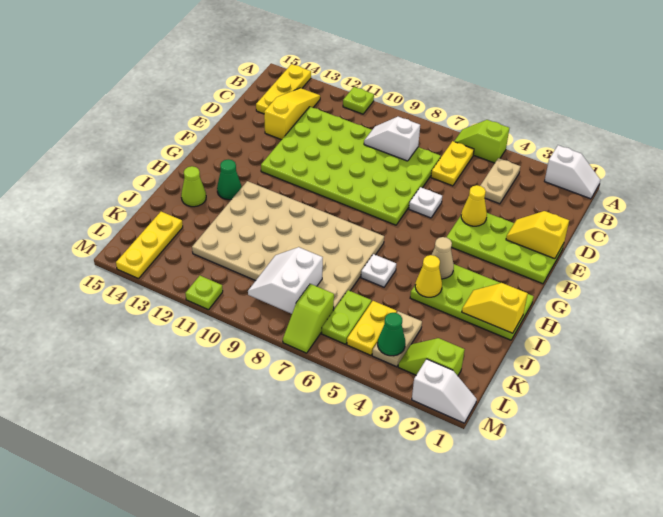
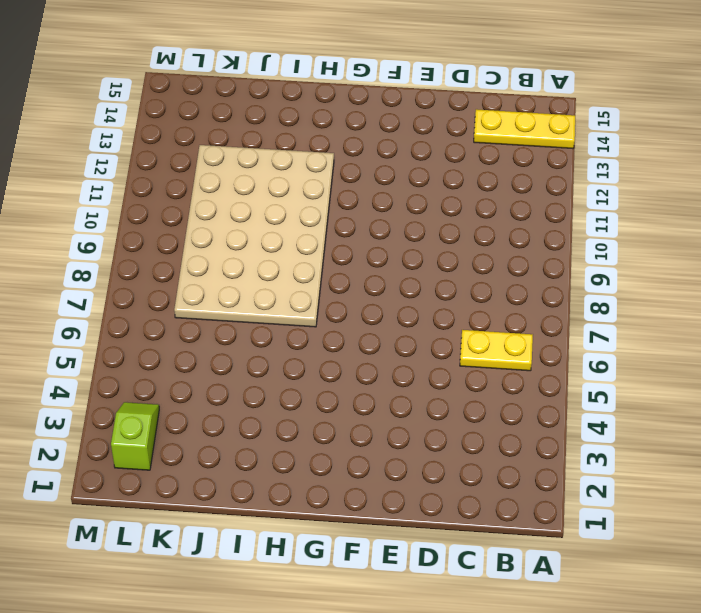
none -> white slope A1:A2 level 1 top 2
none -> lime slope A5:A6 level 1 top 5
none -> lime plate A11 level 1
none -> tan plate B4:C4 level 1

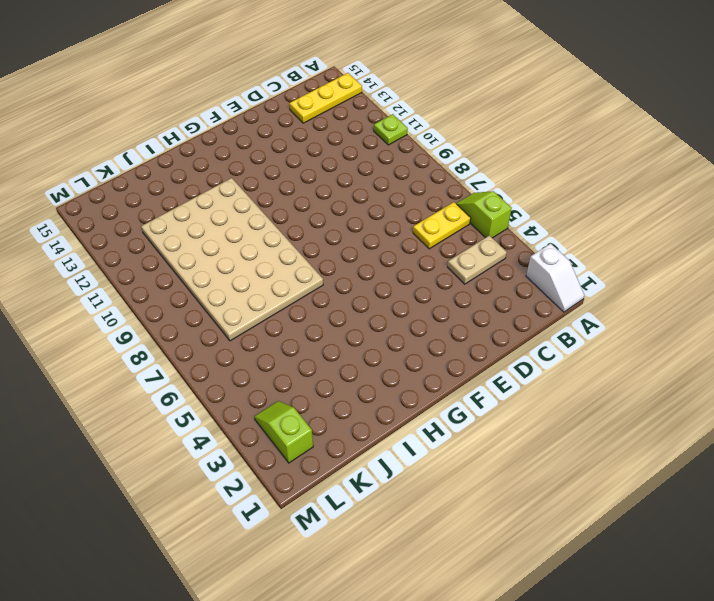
none -> yellow slope B13:D13 level 1 top D
none -> lime plate C7:F12 level 1
none -> lime plate E1:F4 level 1
none -> white plate E6 level 1

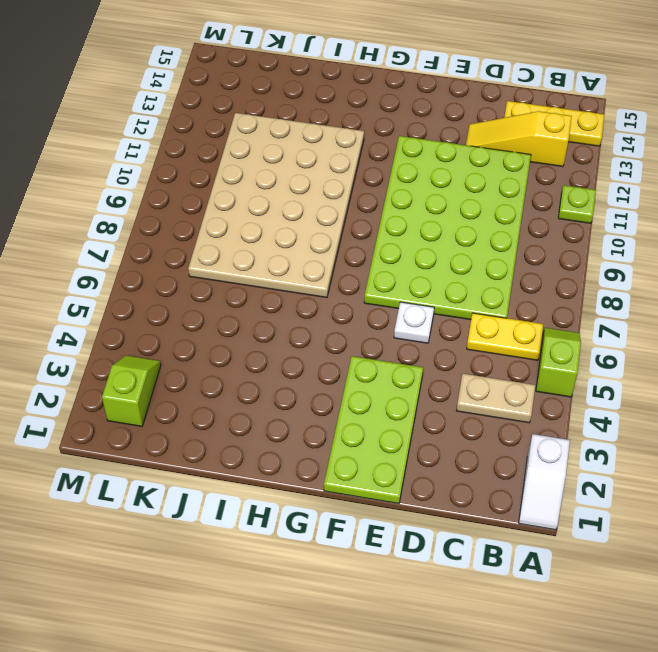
yellow slope B13:D13 level 1 top B -> yellow slope B13:D13 level 1 top D
none -> lime plate H1:I4 level 1
none -> green cone H13 level 1
none -> white plate I6 level 1
none -> lime cone I14 level 1

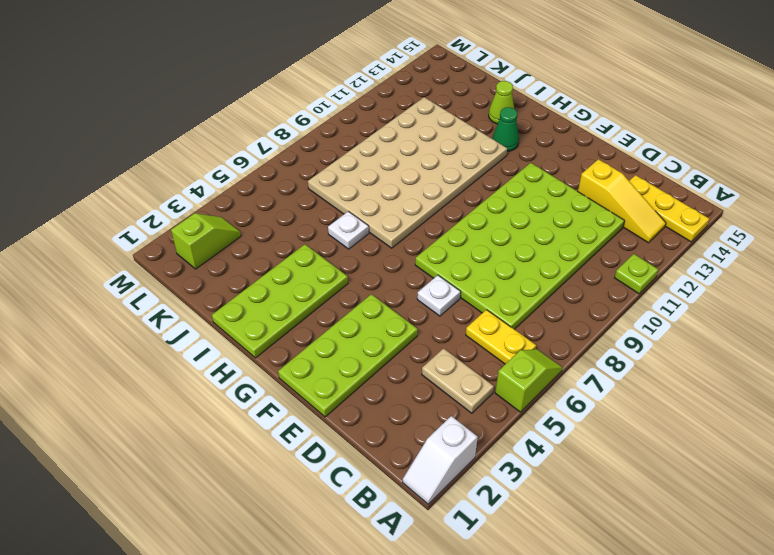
none -> tan plate K4:L4 level 1
none -> yellow plate K5:L5 level 1
none -> lime plate K6:L6 level 1
none -> yellow plate K14:M14 level 1

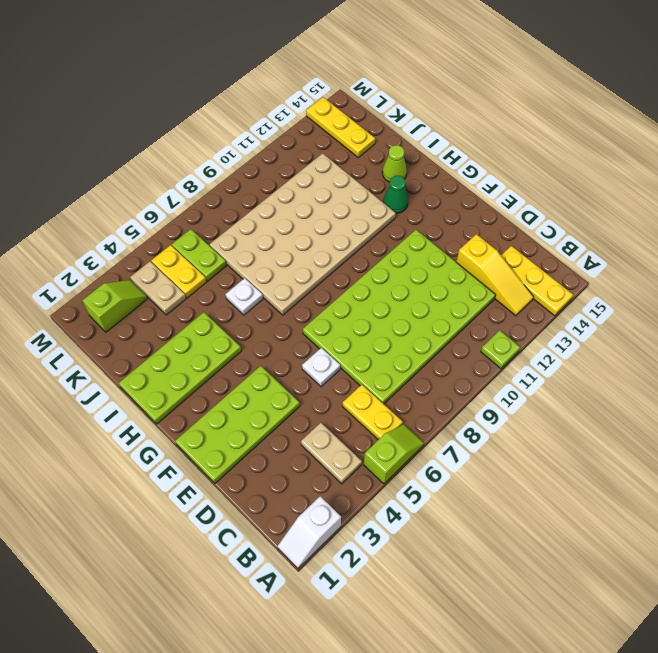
none -> lime slope L7:M7 level 1 top L
none -> white slope M1:M2 level 1 top 2
none -> lime plate M11 level 1
none -> white slope C8:C9 level 2 top 8

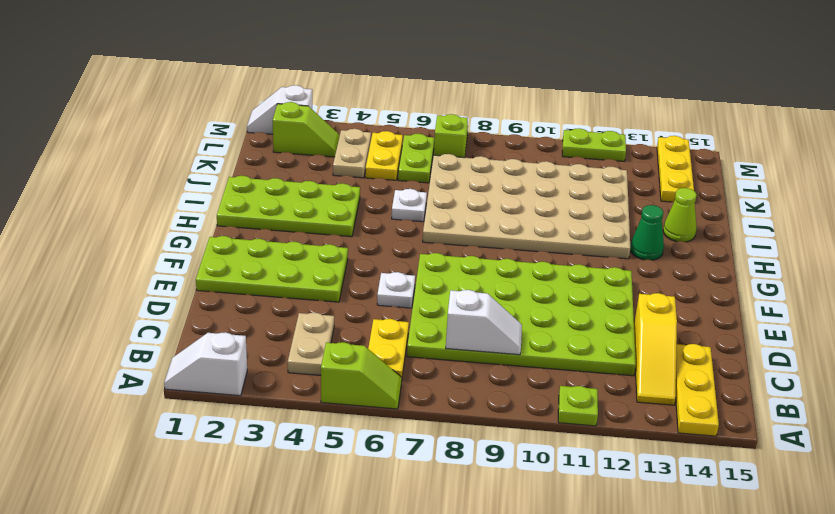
lime plate M11:M12 level 1 -> lime plate M11 level 1
none -> yellow slope E1:E2 level 2 top 1
none -> yellow cone E4 level 2
none -> tan cone H4 level 2
none -> yellow slope I1:I2 level 2 top 1

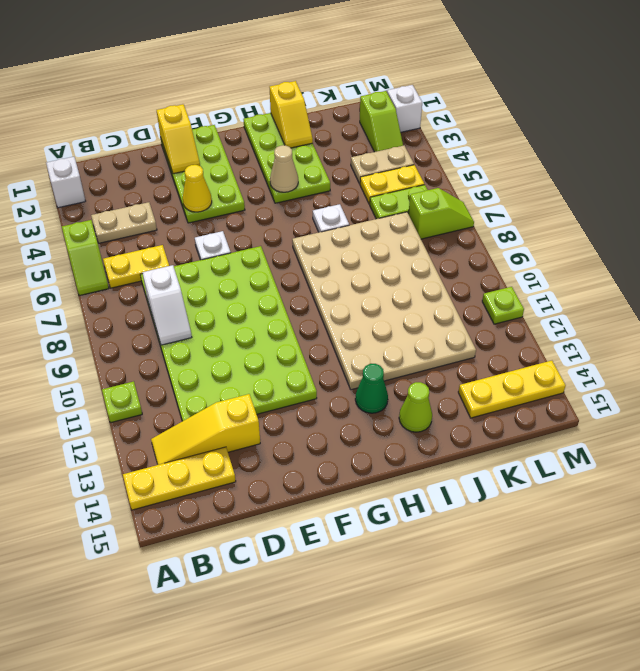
none -> yellow cone I4 level 2
none -> white slope K8:L9 level 2 top 8
none -> green cone L4 level 2

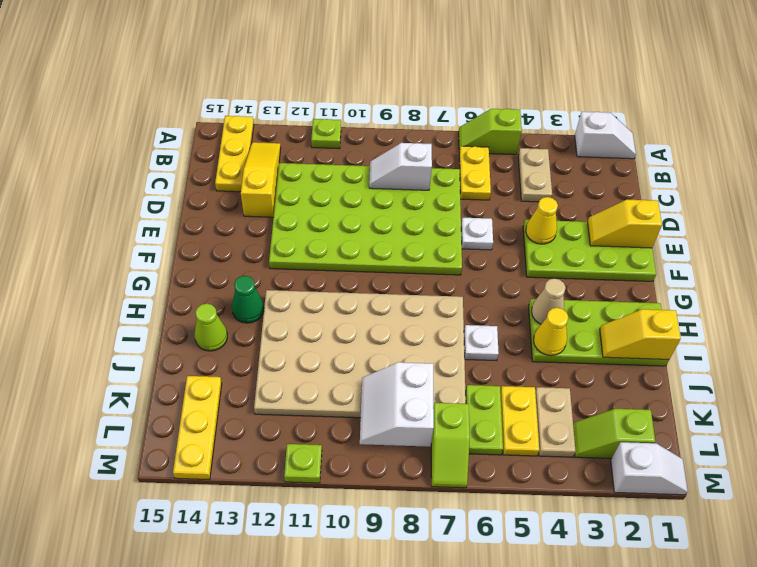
none -> green cone L4 level 2

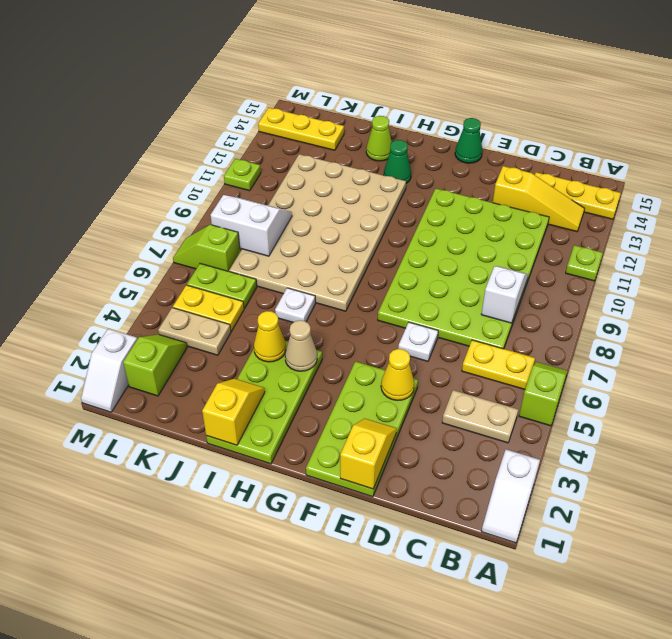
green cone F15 level 1 -> green cone L4 level 2

